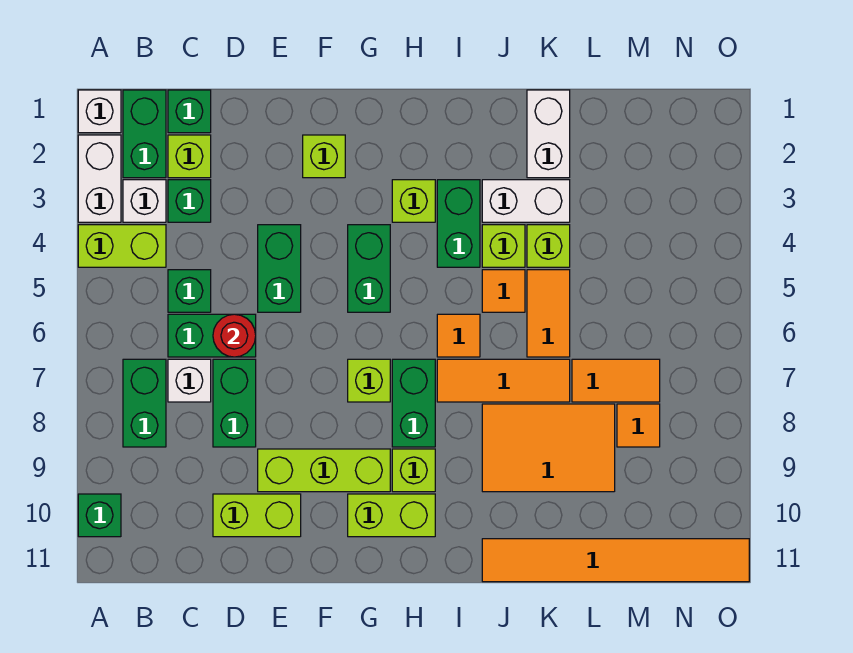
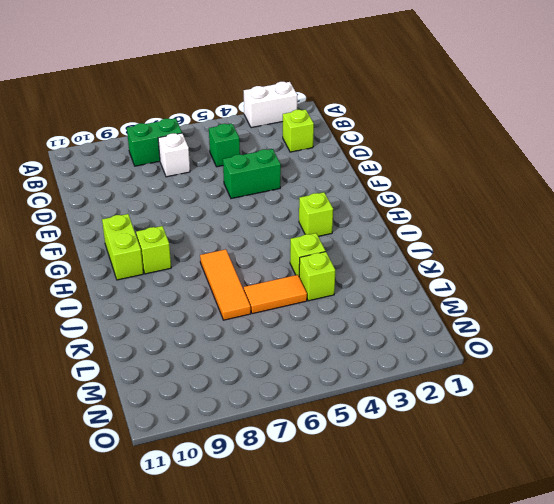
none -> white brick A1 level 1
none -> lime brick A4:B4 level 1
none -> green brick A10 level 1
none -> green brick B1:B2 level 1

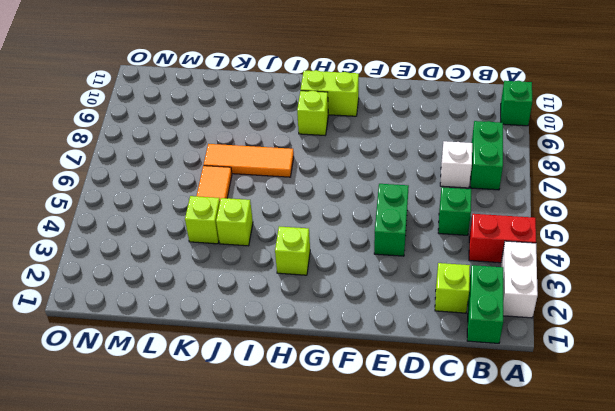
red brick A4:B4 level 1 -> lime brick A4:B4 level 1
none -> white brick A1 level 1
none -> white brick B3 level 1
none -> green brick C1 level 1
none -> green brick C3 level 1

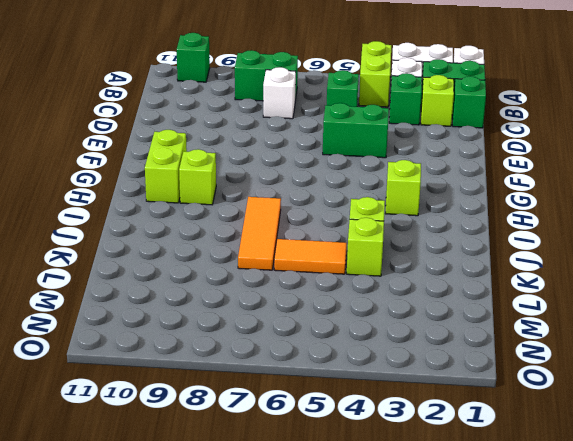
none -> green brick C6:D6 level 1
none -> green brick D7:D8 level 1
none -> lime brick D10:E10 level 1
none -> lime brick E9:G9 level 1

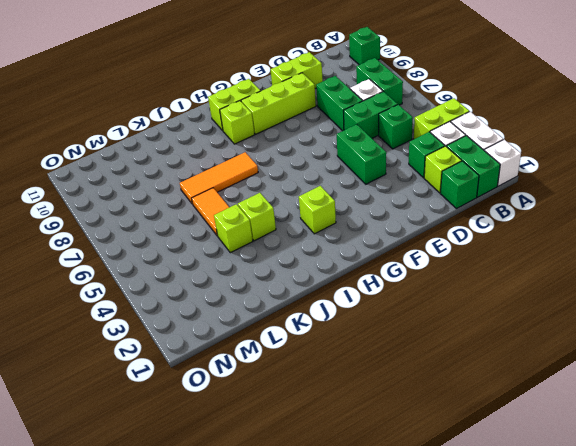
none -> lime brick F2 level 1
none -> green brick G4:G5 level 1
none -> lime brick G7 level 1
none -> green brick H7:H8 level 1

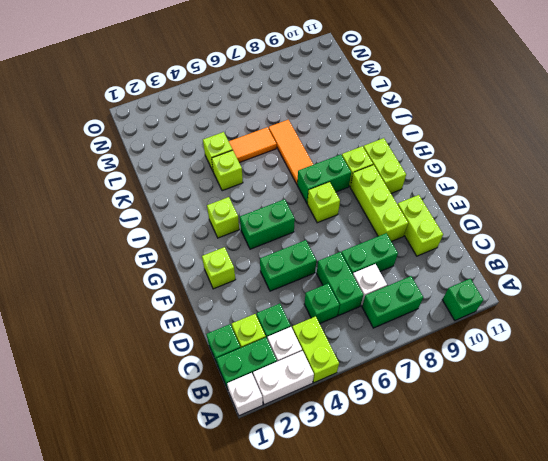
none -> green brick I3:I4 level 1
none -> orange tile I6 level 1
none -> white brick J3:K3 level 1
none -> orange tile J5 level 1

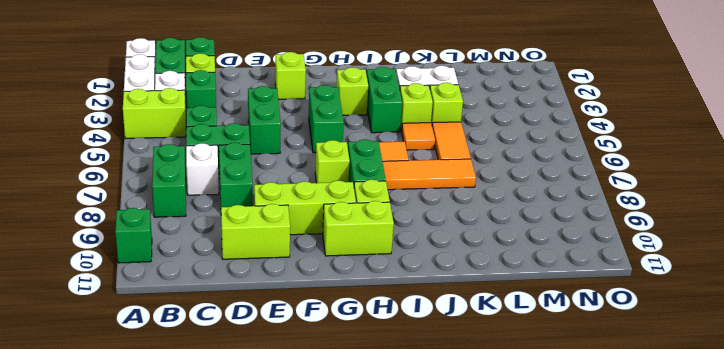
none -> orange tile J8:L9 level 1
none -> orange tile J11:O11 level 1
none -> white brick K1:K2 level 1
none -> orange tile L7:M7 level 1

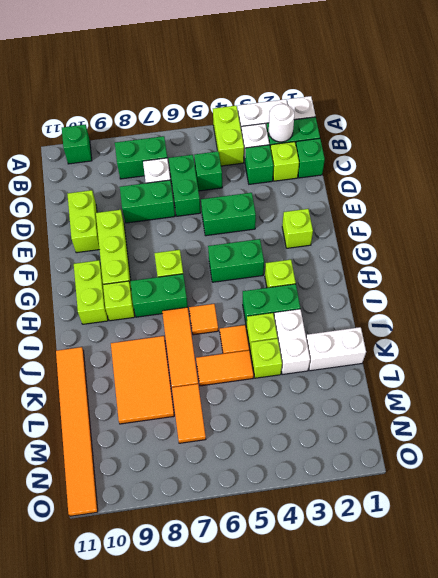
white round brick B2 level 2 -> none
none -> orange tile M8 level 1
none -> red round brick D6 level 2

